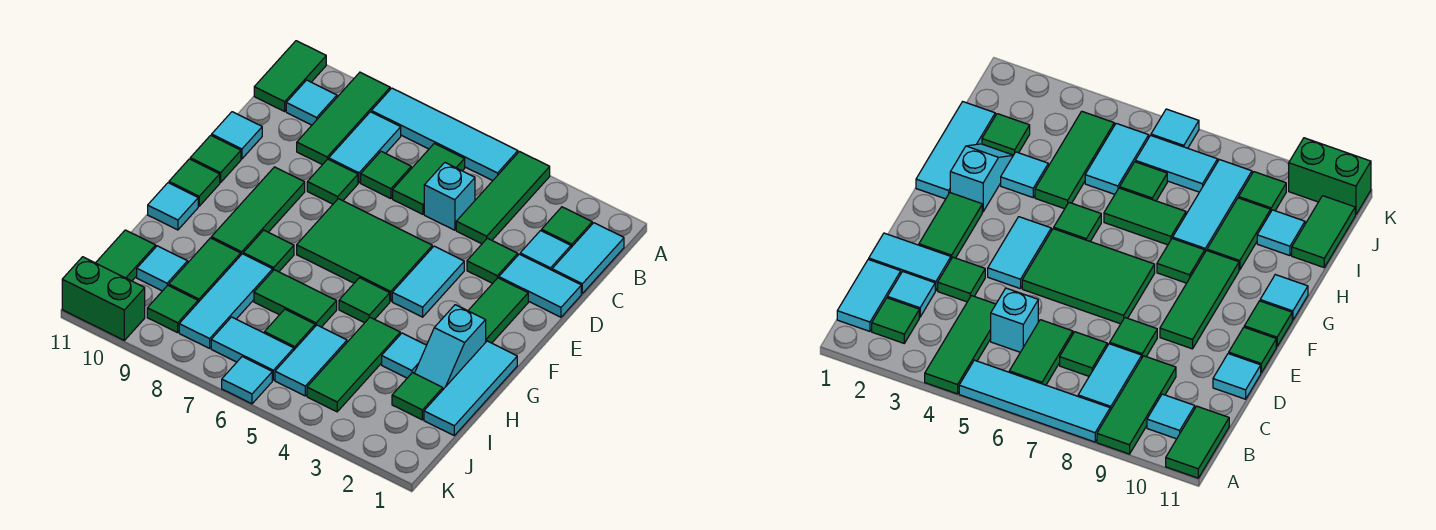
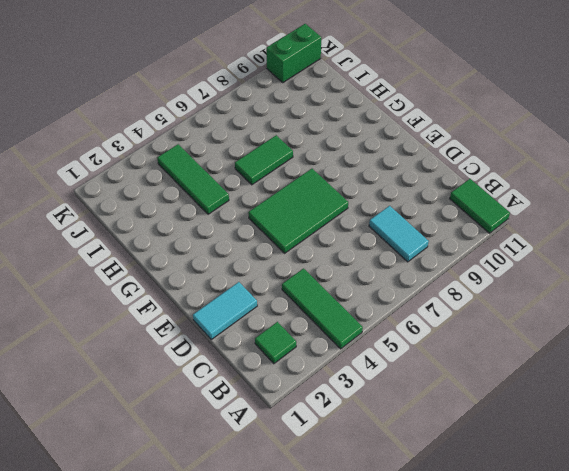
none -> cyan tile A5:A8 level 1
none -> green tile A9:C9 level 1
none -> cyan tile B1:C1 level 1
none -> green tile B6:C6 level 1

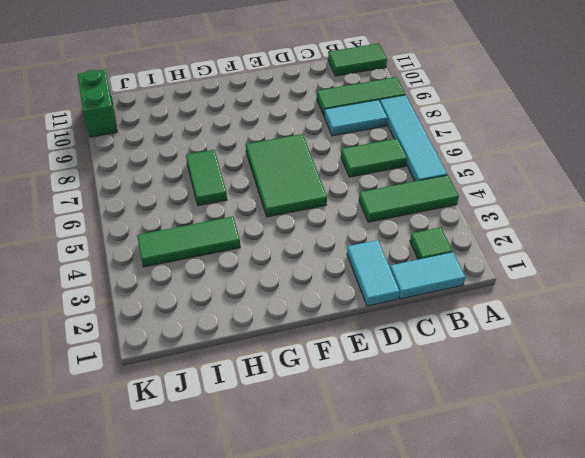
none -> cyan tile B10 level 1
none -> cyan tile C2 level 1
none -> cyan brick C5 level 1
none -> green tile C7 level 1

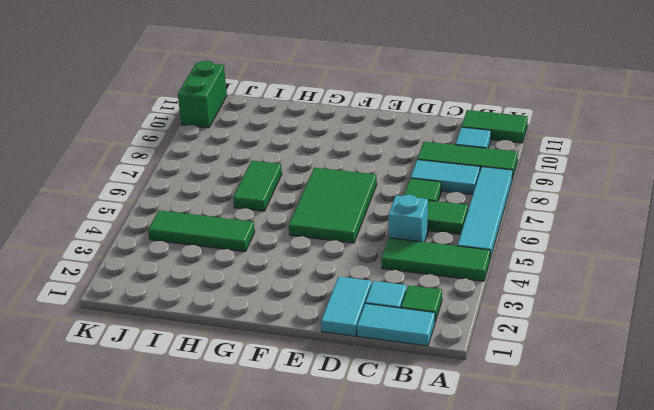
none -> green tile D3 level 1
none -> green tile D8 level 1
none -> cyan tile D11 level 1
none -> green tile E2:F2 level 1

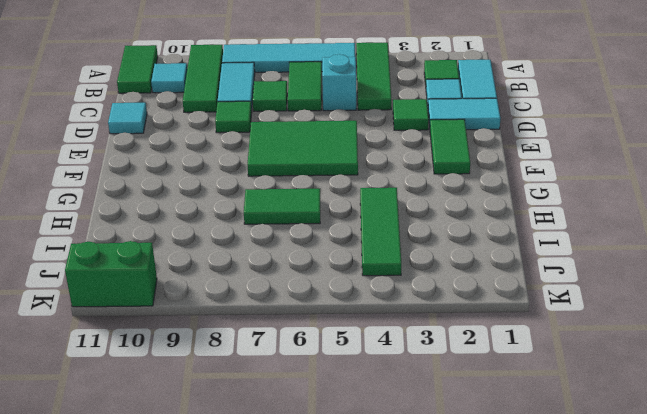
none -> cyan tile E4:F4 level 1
none -> green tile E9:G9 level 1
none -> green tile E11 level 1
none -> green tile F11 level 1

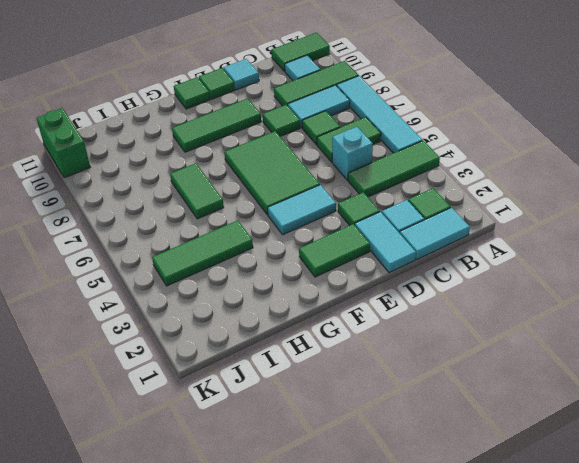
none -> cyan tile G1:I1 level 1
none -> cyan slope G2:H2 level 1 top G
none -> green tile G5 level 1
none -> green tile G8 level 1

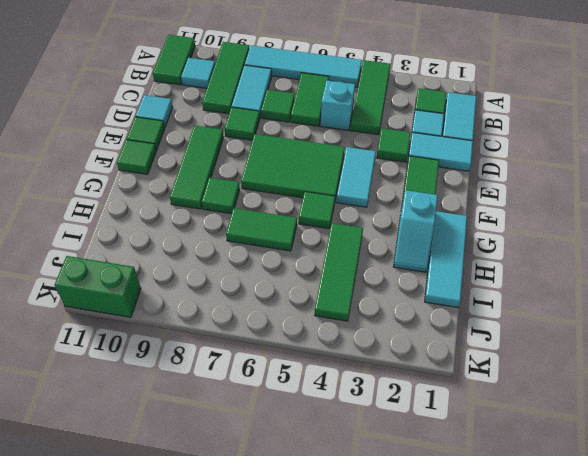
none -> cyan tile G11 level 1
none -> cyan tile H3 level 1
none -> cyan tile H8:J8 level 1
none -> green tile H9:I9 level 1

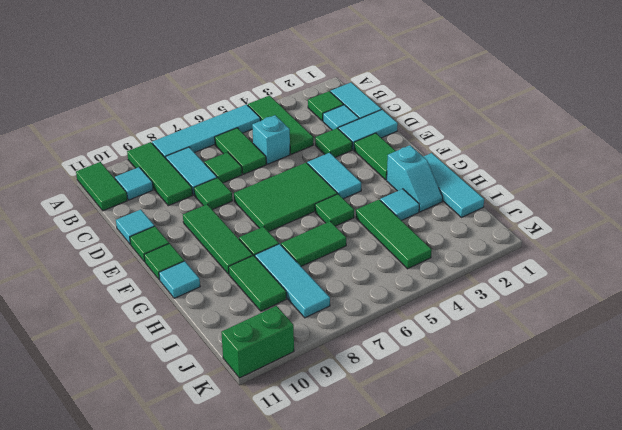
none -> green tile I2 level 1
none -> cyan tile I5:J5 level 1
none -> green tile I6 level 1
none -> cyan tile I10 level 1

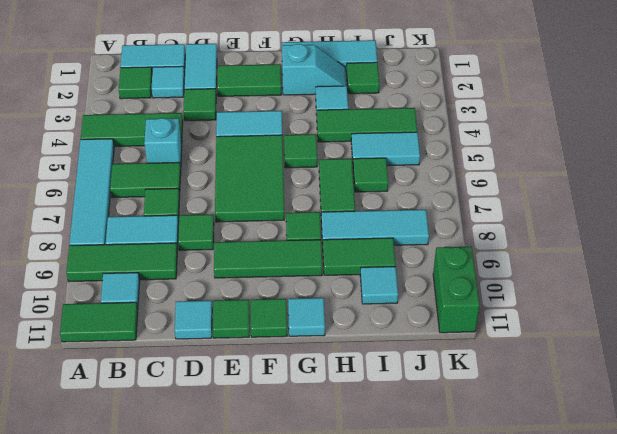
none -> green tile I11:J11 level 1
none -> cyan tile J6:J7 level 1
none -> green tile J9 level 1
none -> cyan tile K6 level 1

